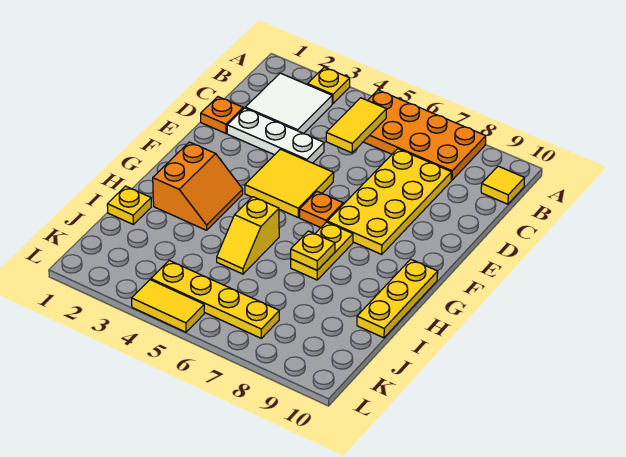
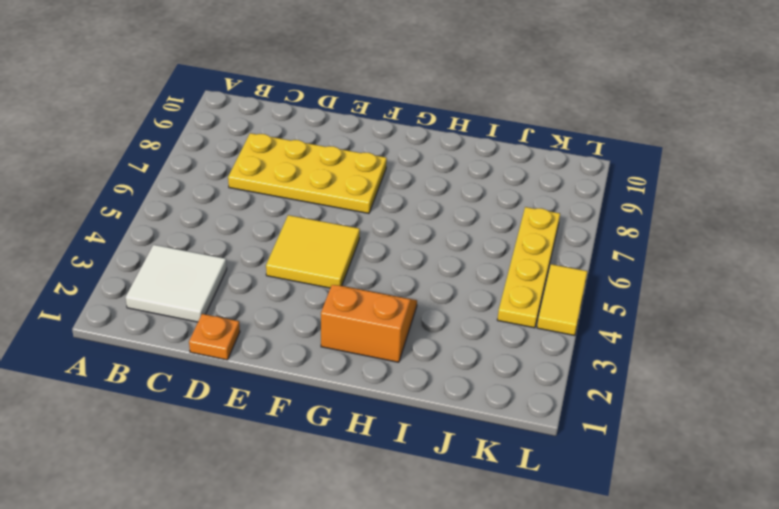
none -> yellow plate A3 level 1
none -> orange plate A5:B8 level 1
none -> yellow tile B10 level 1

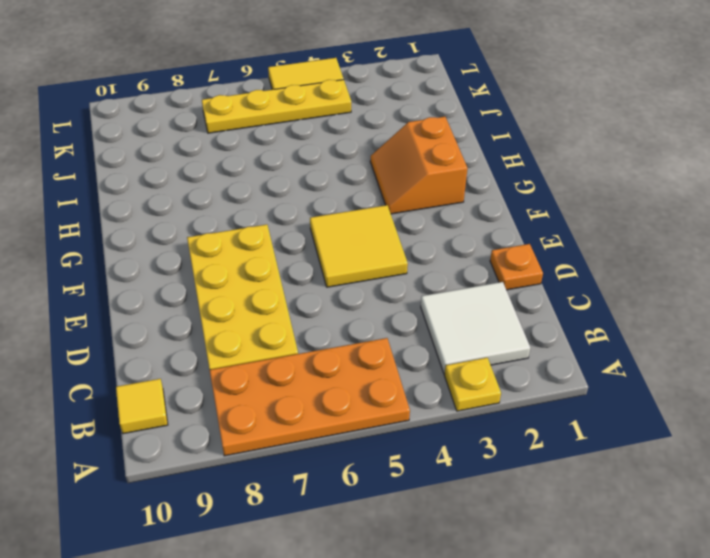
none -> white plate D2:D4 level 1
none -> orange plate F6 level 1
none -> yellow plate G7:H7 level 1

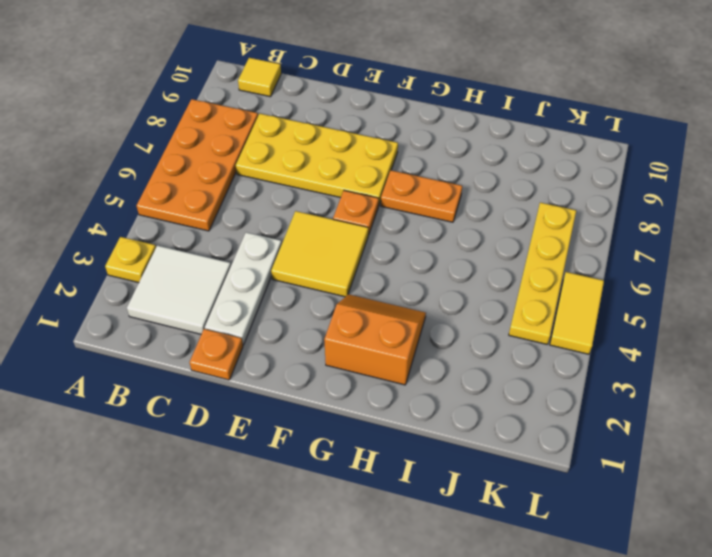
orange plate G7:H7 level 1 -> yellow plate G7:H7 level 1
none -> yellow plate G10:I10 level 1
none -> yellow slope H5:I5 level 1 top H
none -> yellow plate I1 level 1

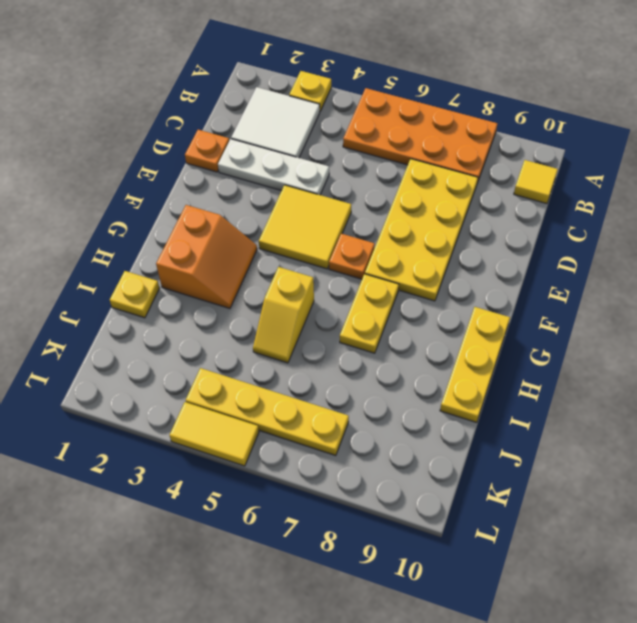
none -> yellow tile B5:C5 level 2
none -> yellow plate H7 level 2

